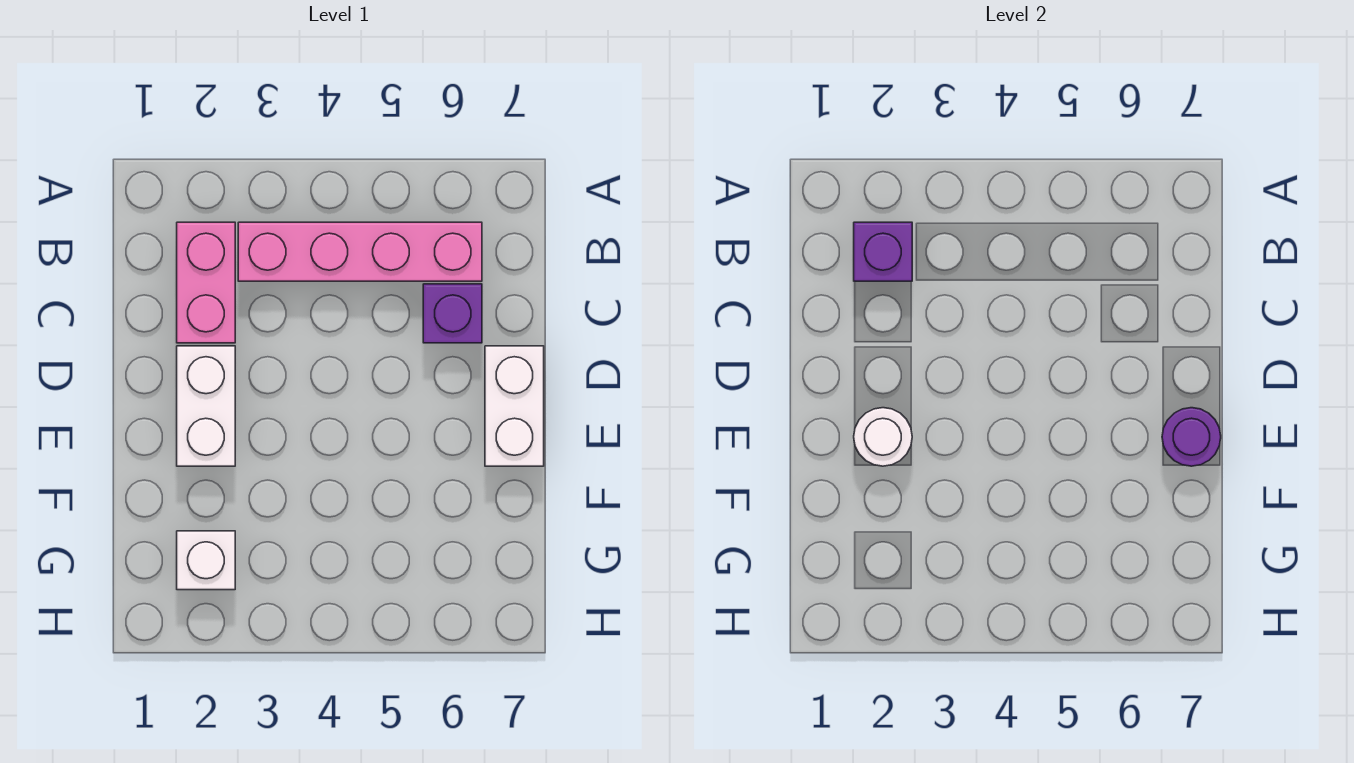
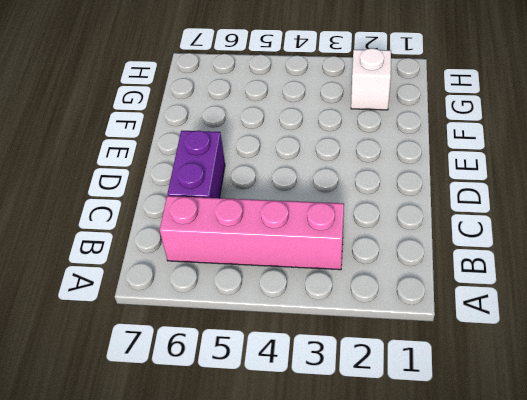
purple brick C6:D6 level 1 -> purple brick C6 level 1
none -> pink brick B2:C2 level 1
none -> white brick D2:E2 level 1

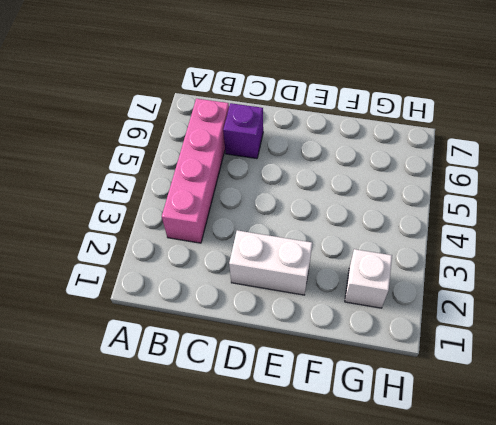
none -> pink brick B2:C2 level 1
none -> white brick D7:E7 level 1

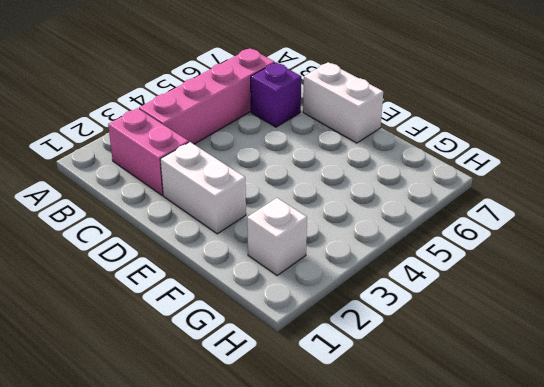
none -> purple brick B2 level 2
none -> white round brick E2 level 2

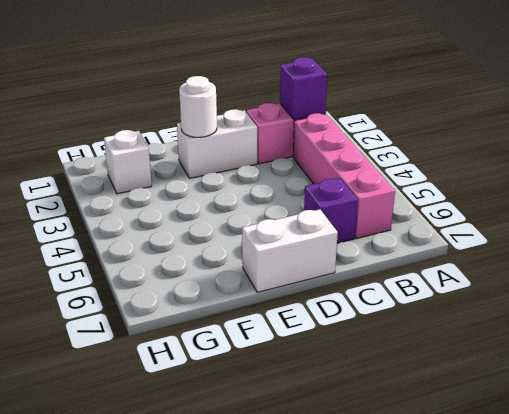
none -> purple round brick E7 level 2

